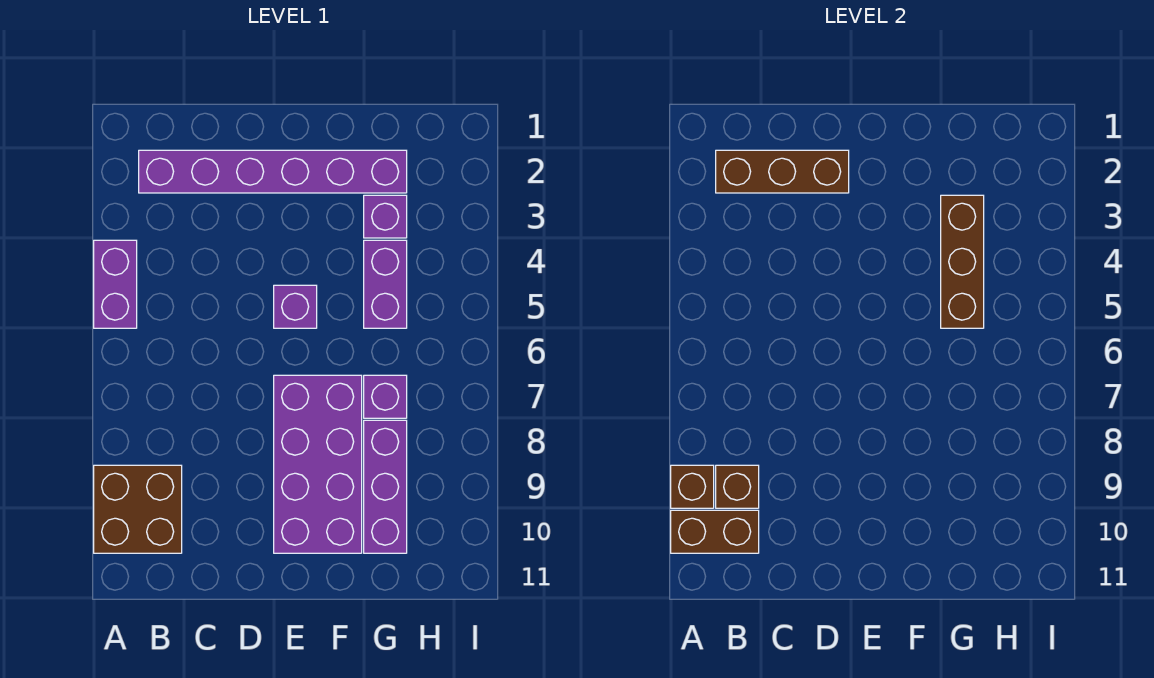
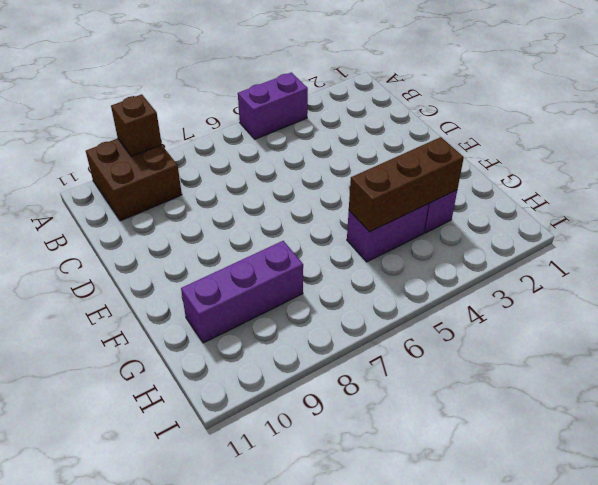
none -> purple brick B2:G2 level 1
none -> purple brick E5 level 1
none -> purple brick E7:F10 level 1

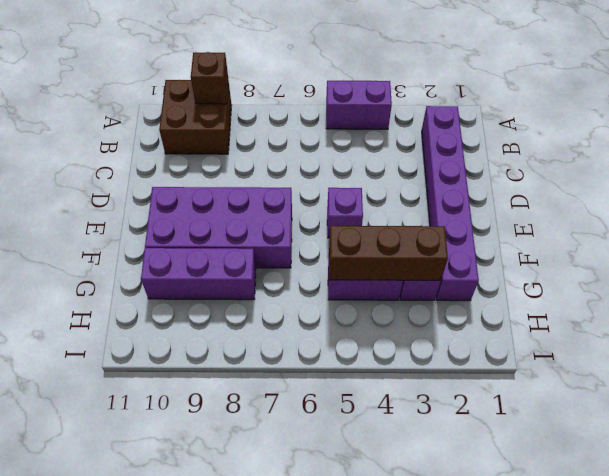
none -> purple brick G7 level 1
none -> brown brick A10:B10 level 2
none -> brown brick B2:D2 level 2

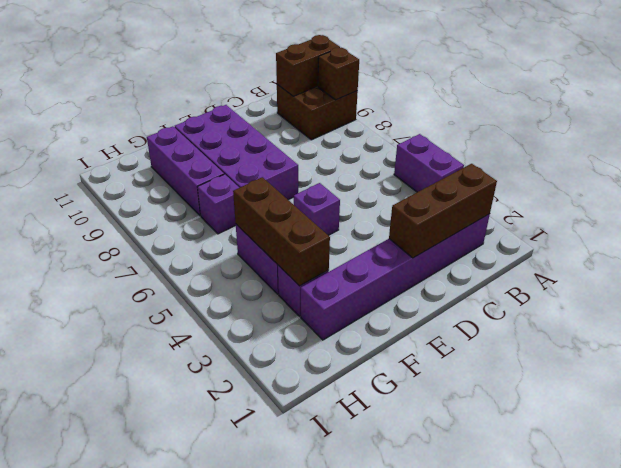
none -> brown brick B9 level 2

